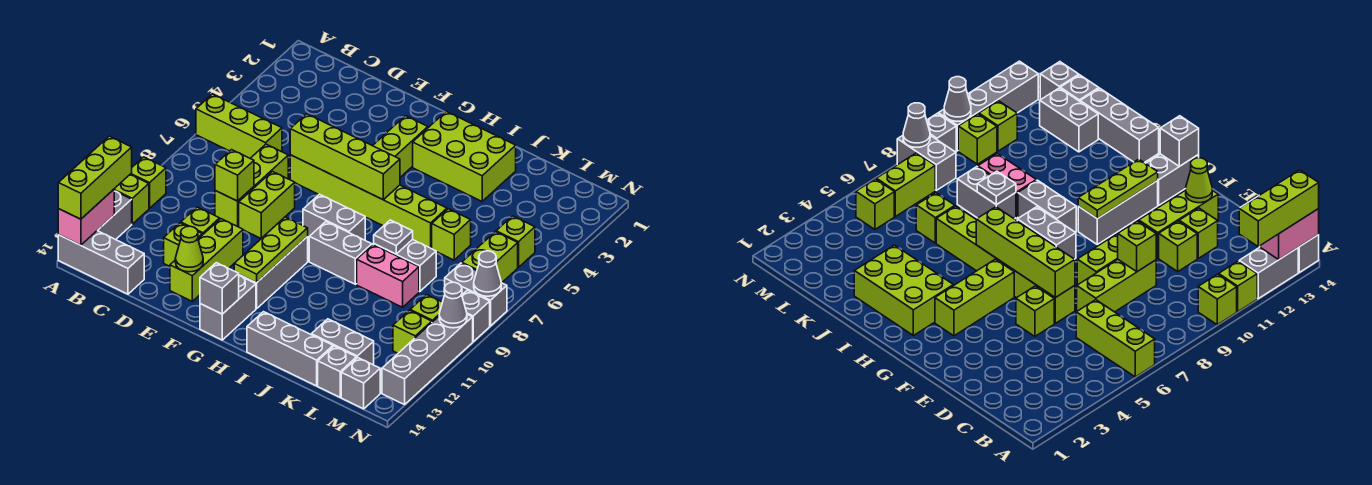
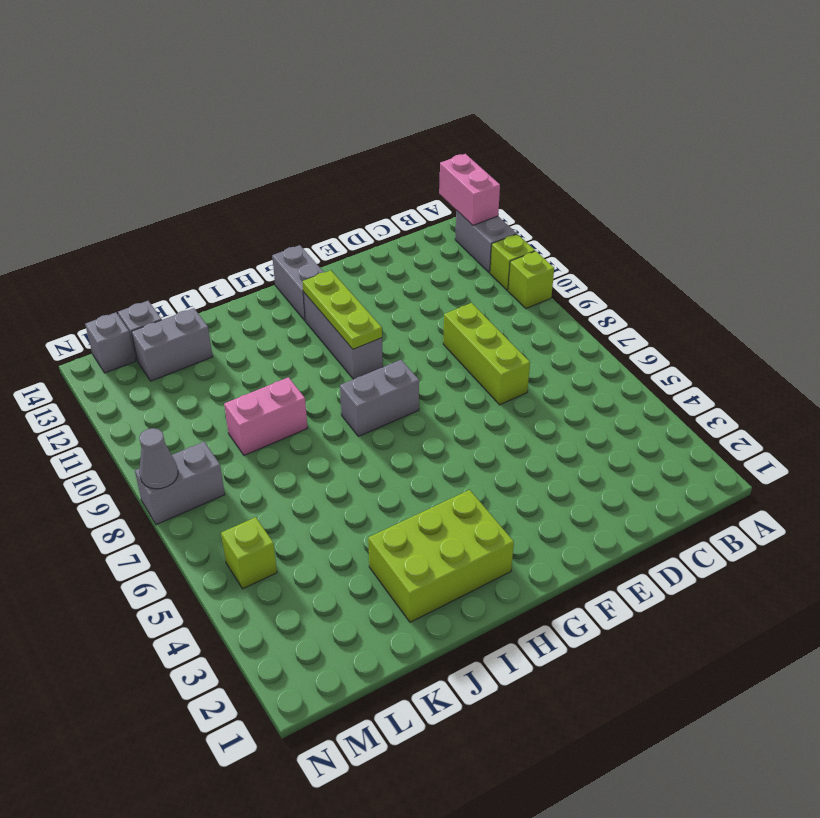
none -> lime brick A6:C6 level 1
none -> grey brick A14:C14 level 1
none -> lime brick D11 level 1
none -> lime brick D12 level 1

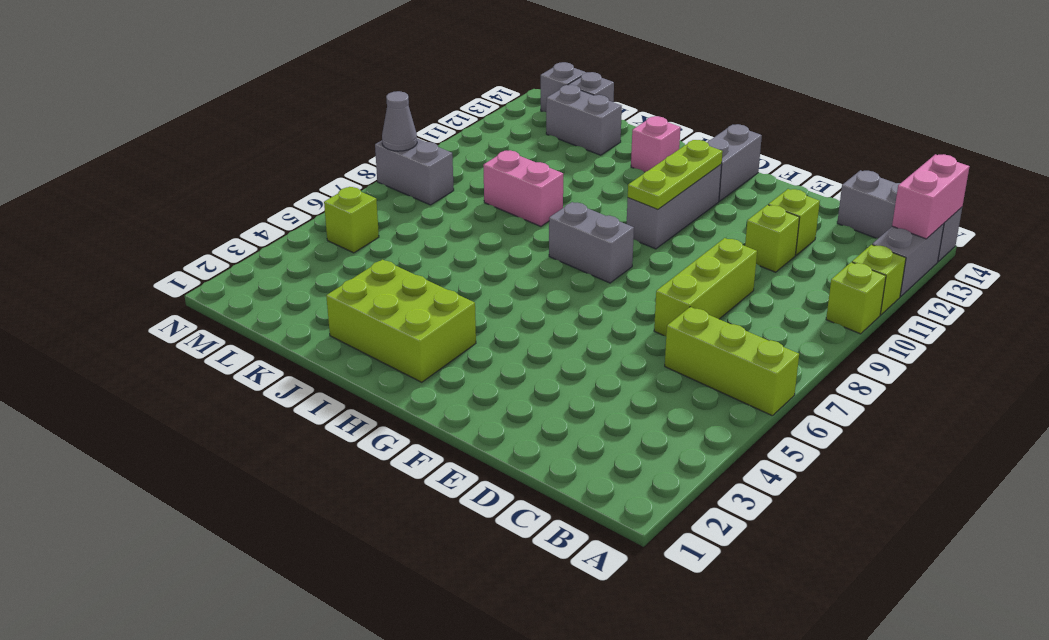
pink brick I13 level 1 -> none
none -> lime brick E5 level 1
none -> lime brick E6:J6 level 1
none -> lime brick E8:E9 level 1
none -> lime brick E11:E13 level 1

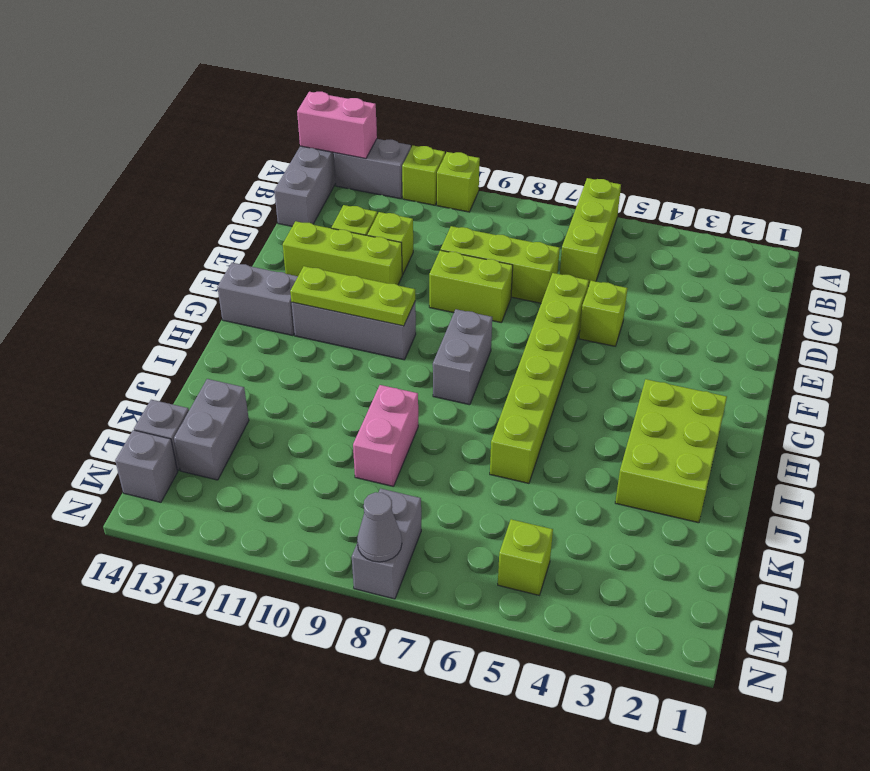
none -> lime brick G3:G5 level 1
none -> grey brick H9:I9 level 1
none -> grey brick I14:K14 level 1
none -> grey brick J8:K8 level 1

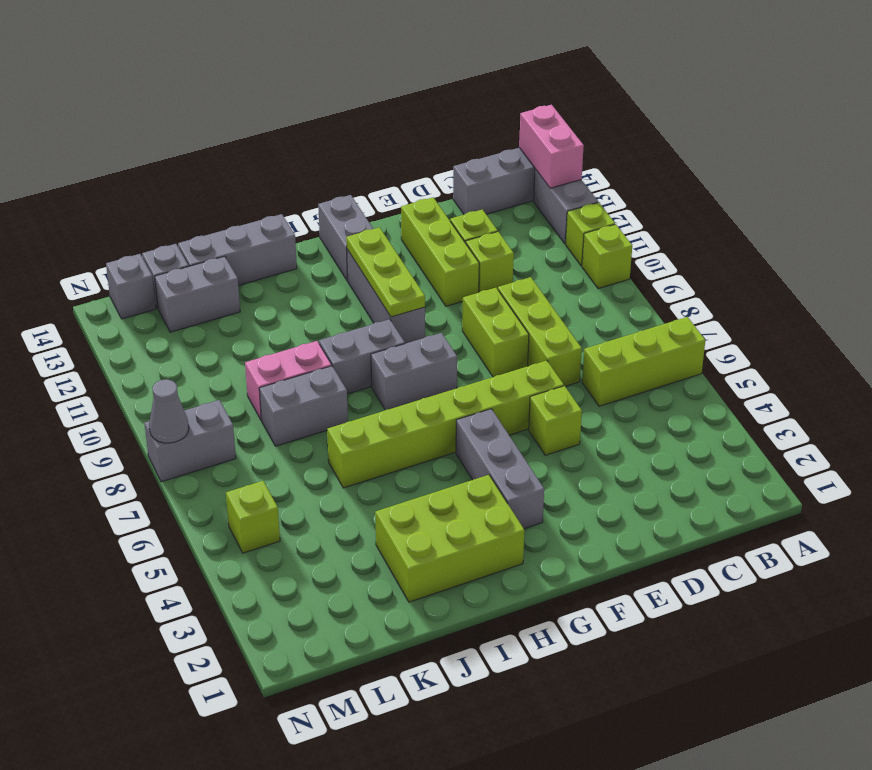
grey brick G3:G5 level 1 -> lime brick G3:G5 level 1
none -> lime brick K6 level 1
none -> lime brick M6:M7 level 1
none -> lime brick M10 level 1
none -> lime brick M11 level 1

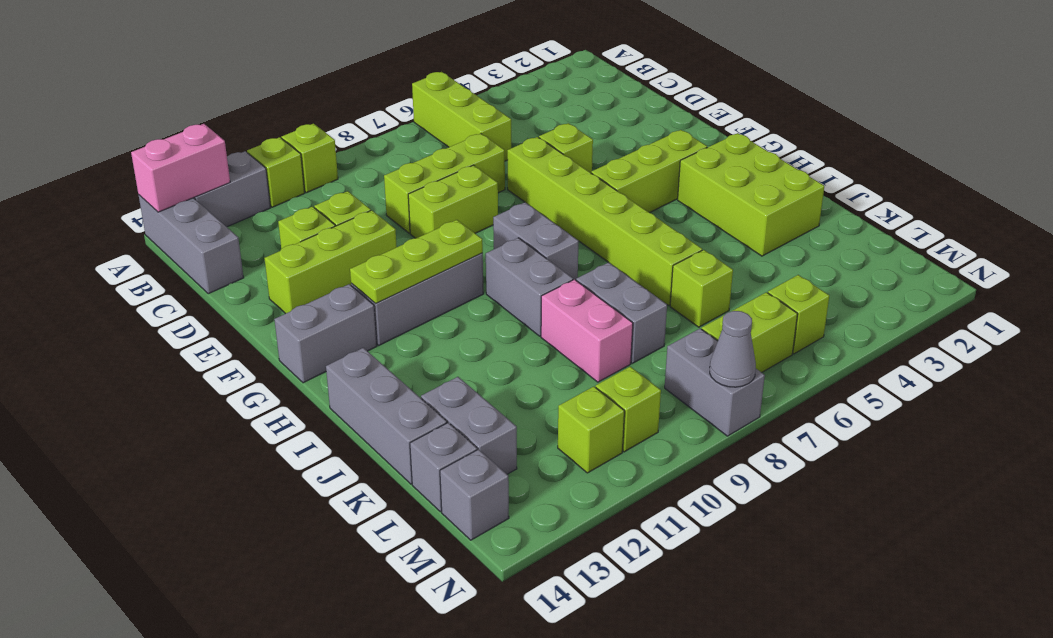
none -> grey brick N9 level 1
none -> grey brick N10:N13 level 1
none -> lime brick D9 level 2
none -> lime brick E6:H6 level 2

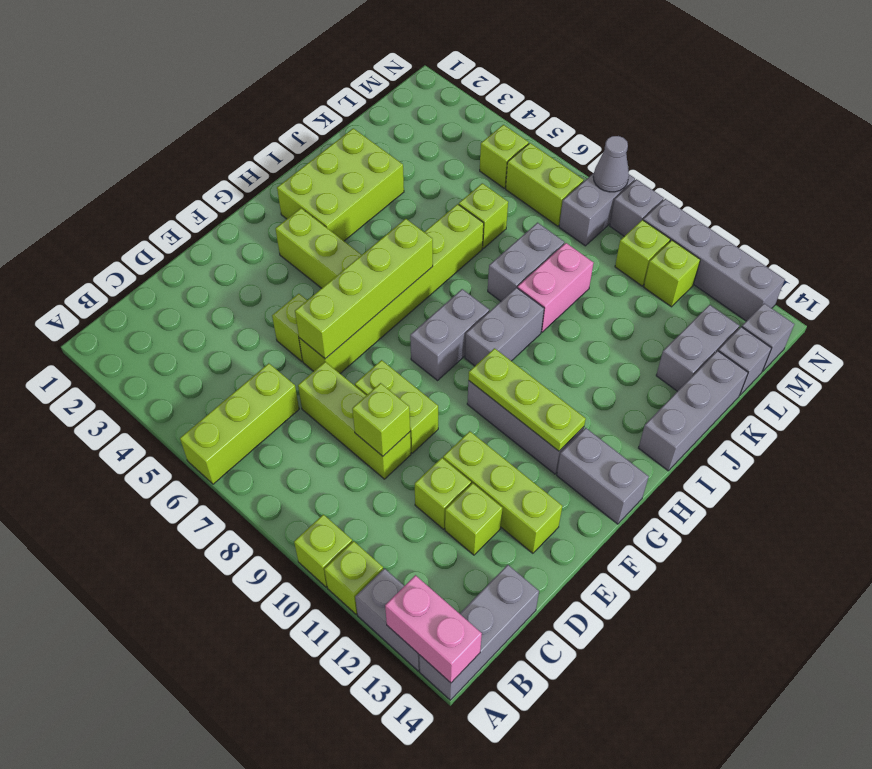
none -> lime cone E13 level 2
none -> grey brick G14 level 2
none -> grey plate J8 level 2
none -> grey cone N10 level 2

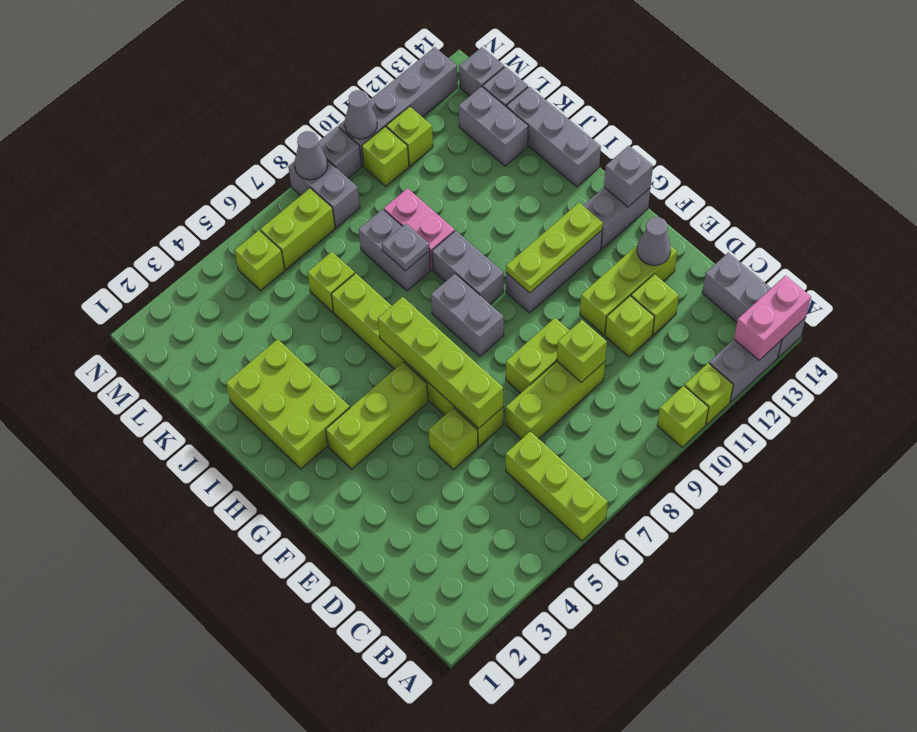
grey cone E13 level 2 -> lime cone E13 level 2
none -> lime brick A12:A14 level 3

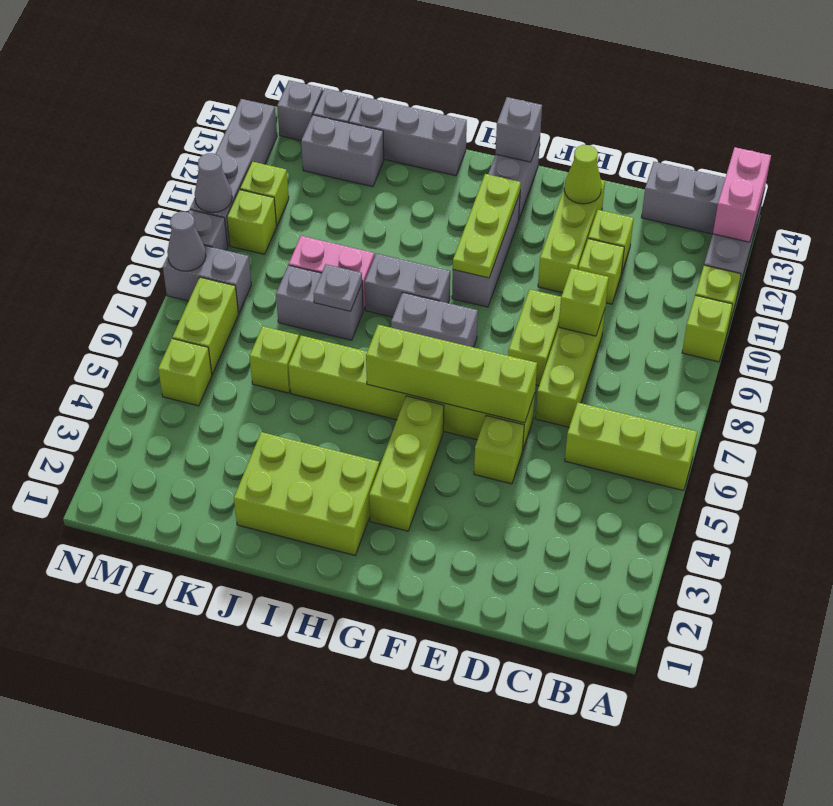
none -> lime brick A12:A14 level 3

